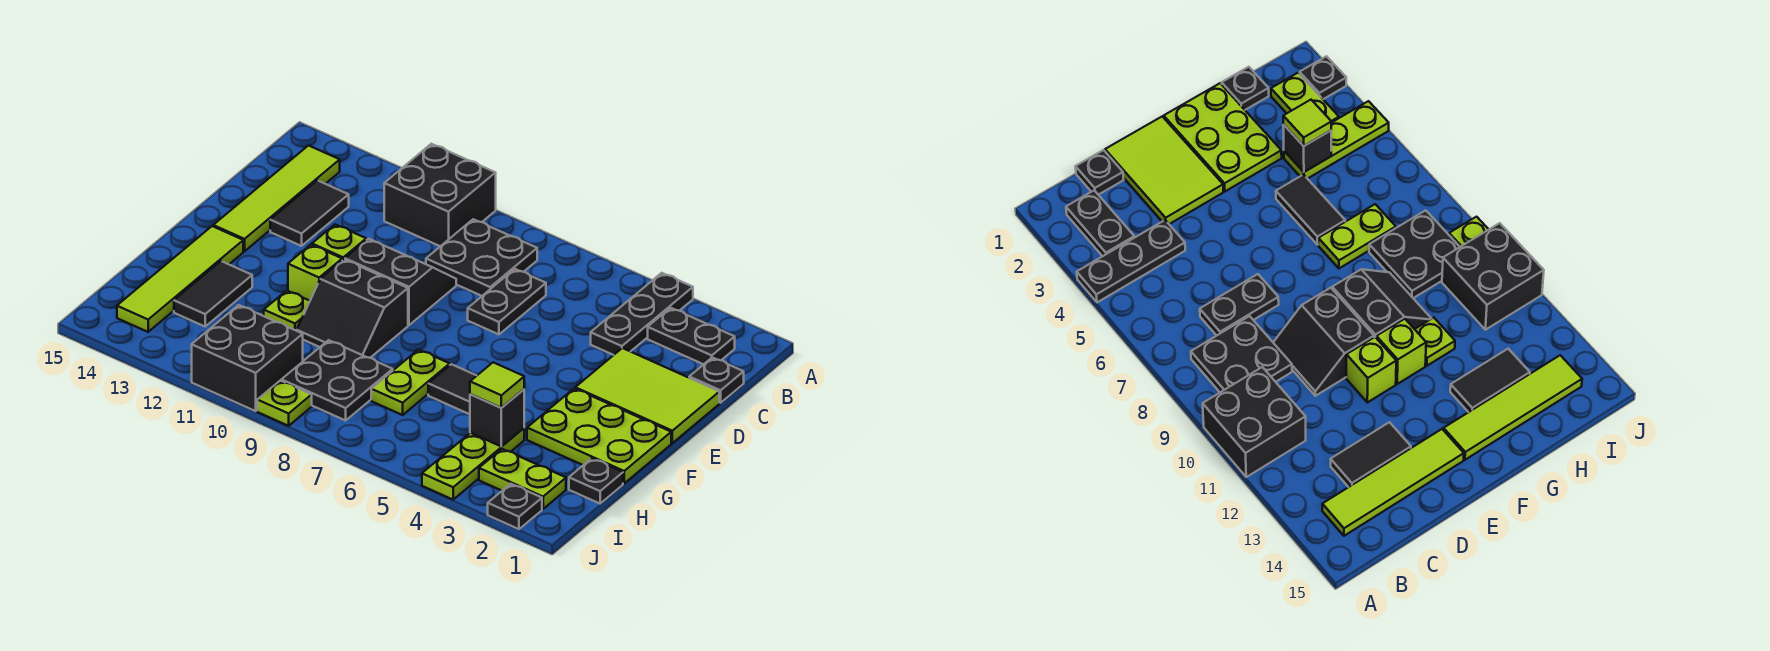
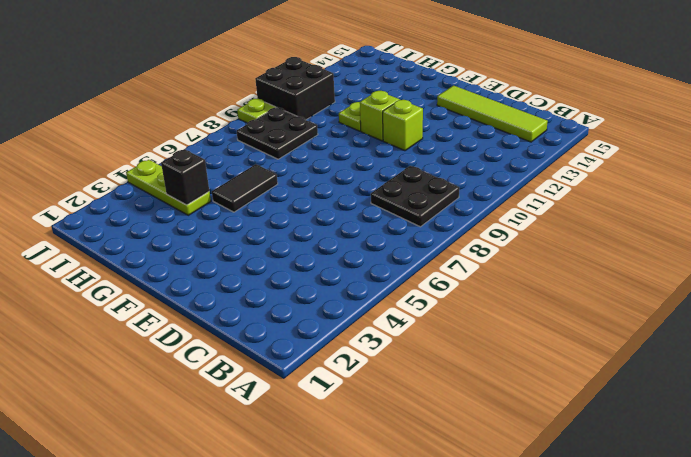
none -> black plate A4:C4 level 1
none -> black brick A10:B11 level 1
none -> black plate B2:B3 level 1

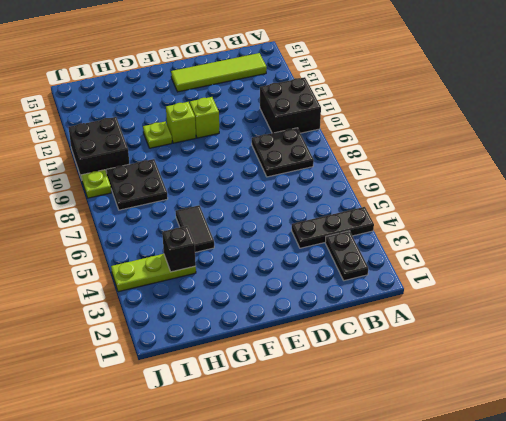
none -> black plate C1 level 1
none -> black plate C7:D7 level 1
none -> black tile C13:D13 level 1

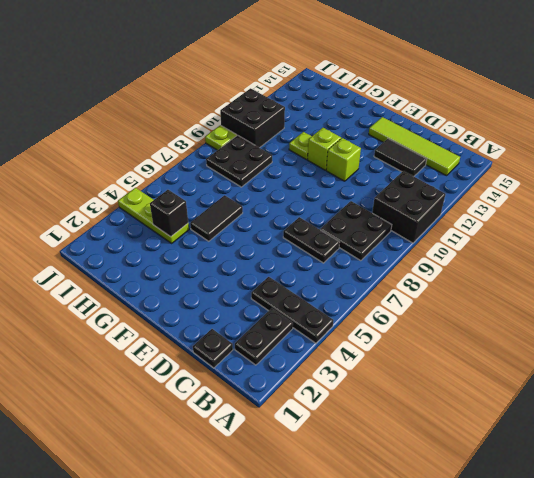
none -> lime tile D1:E3 level 1
none -> black slope D9:E10 level 1 top E
none -> lime plate F1:G3 level 1

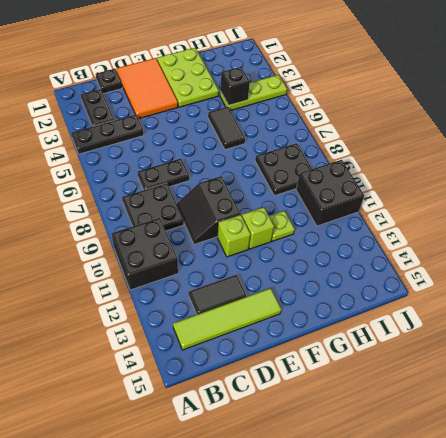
orange tile D1:E3 level 1 -> lime tile D1:E3 level 1
none -> black slope F9:G10 level 1 top F
none -> lime tile F14:I14 level 1
none -> lime plate G7:H7 level 1

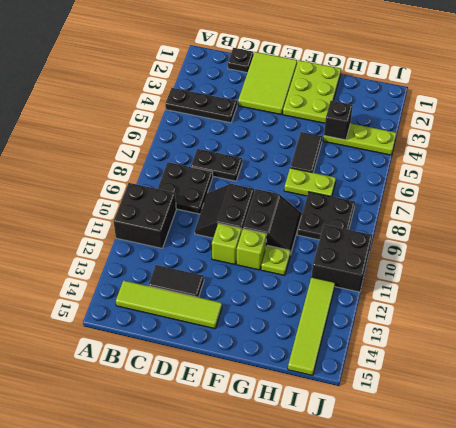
lime tile I12:I15 level 1 -> lime tile F14:I14 level 1
none -> black plate B2:B3 level 1
none -> black tile G13:H13 level 1
none -> black plate H1 level 1

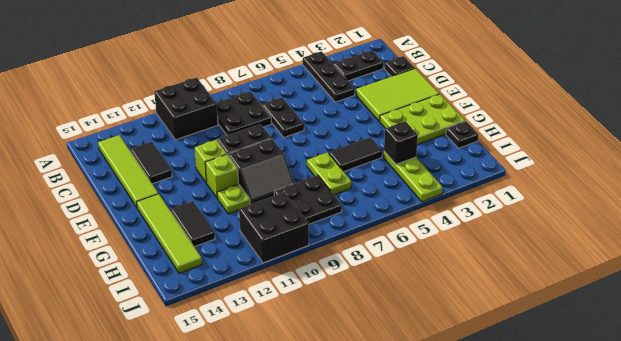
none -> lime plate I2:I3 level 1
none -> black plate J2 level 1
none -> lime plate J9 level 1

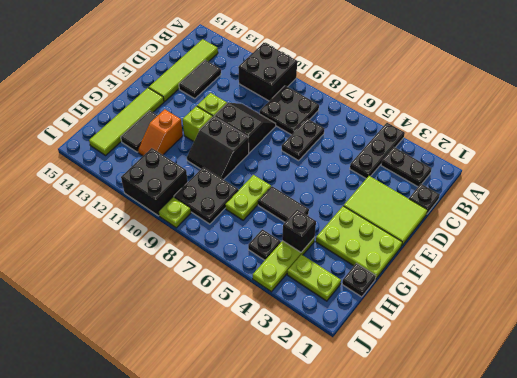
orange slope G12:H12 level 1 top G -> none
black plate I5 level 1 -> black plate J2 level 1
none -> lime plate G11 level 1
none -> lime tile H4 level 3

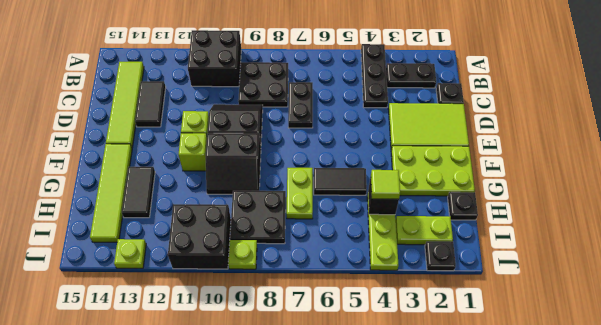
lime plate J13 level 1 -> lime plate G11 level 1

